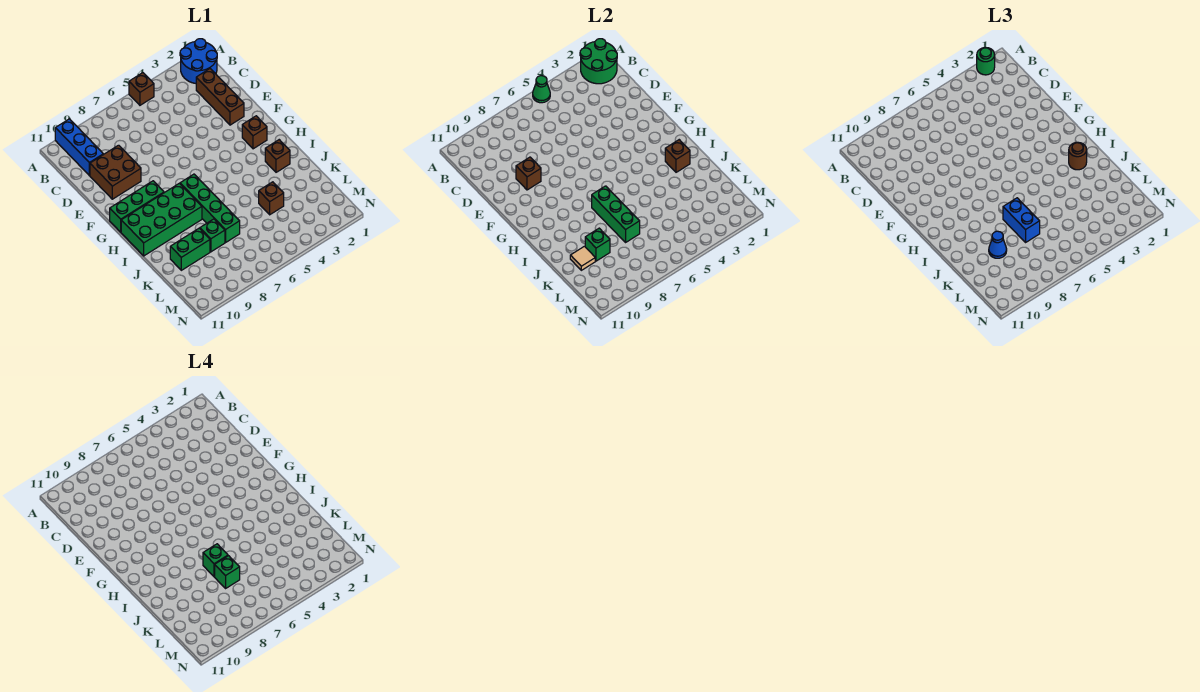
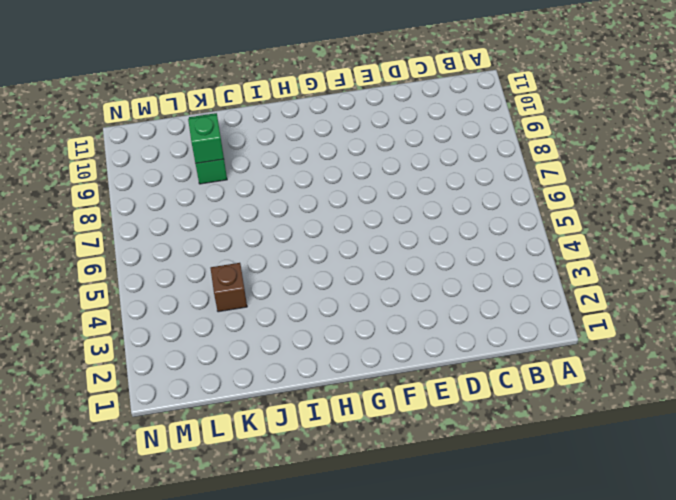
none -> blue round brick A1:B2 level 1
none -> brown brick A5 level 1
none -> blue brick A10:C10 level 1

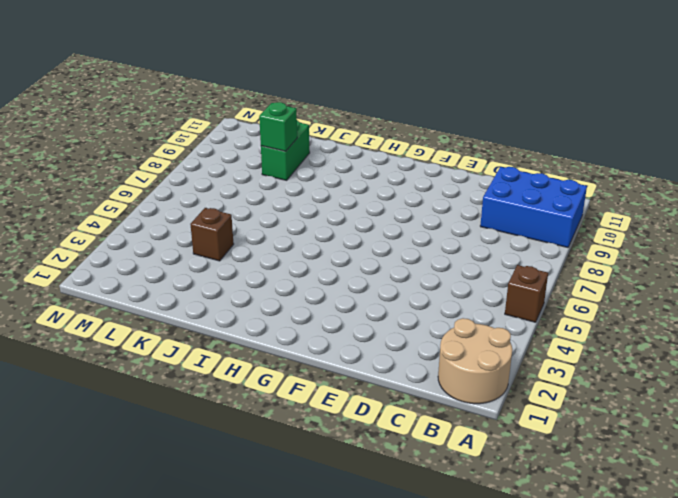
tan round brick A1:B2 level 1 -> blue round brick A1:B2 level 1
blue brick A9:C10 level 1 -> blue brick A10:C10 level 1
none -> brown brick C2:E2 level 1
none -> brown brick D9:E10 level 1
none -> brown brick G2 level 1

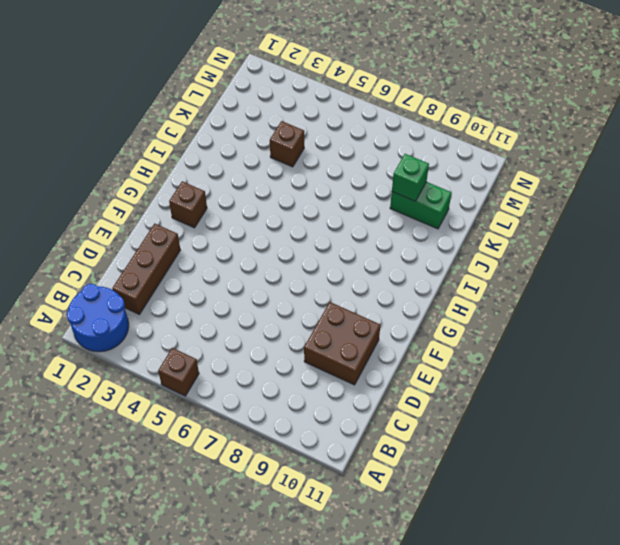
none -> blue brick A10:C10 level 1
none -> green brick G9:G11 level 1
none -> green brick H7:K7 level 1

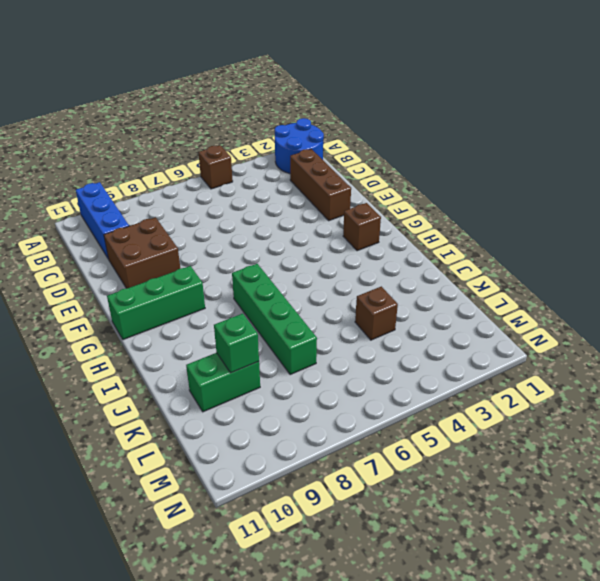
none -> green brick H8:I11 level 1
none -> brown brick I2 level 1
none -> green brick K8 level 1

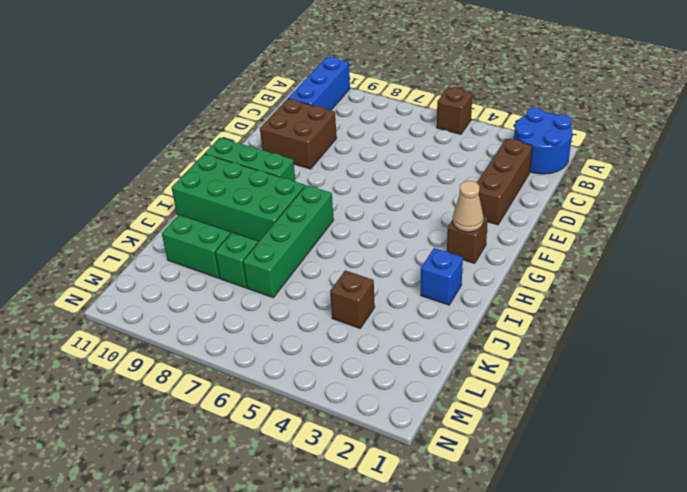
tan cone G2 level 2 -> none
blue brick I2 level 1 -> brown brick I2 level 1
none -> green round brick A1:B2 level 2
none -> green cone A5 level 2
none -> brown brick E9 level 2

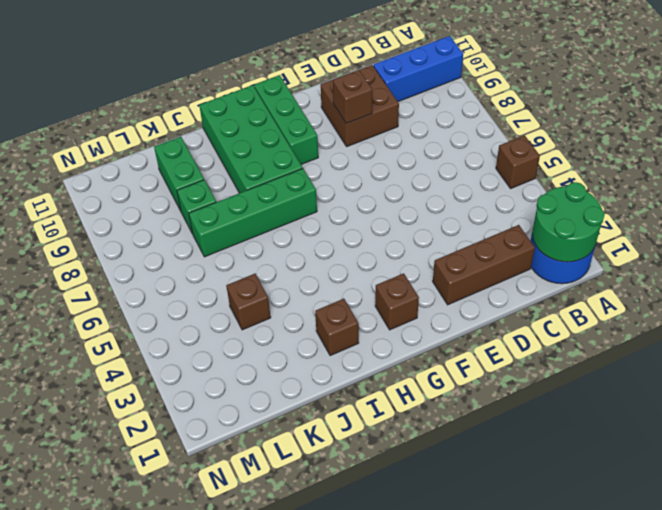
none -> green cone A5 level 2
none -> brown brick I2 level 2
none -> green brick I7:K7 level 2

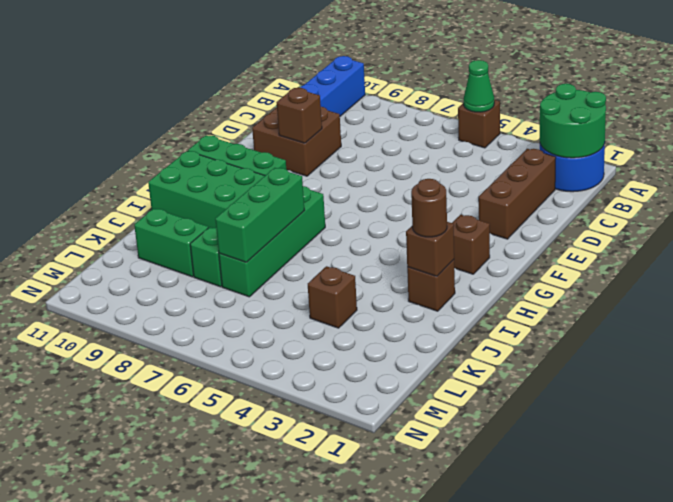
none -> green brick K9 level 2
none -> tan tile K10 level 2
none -> green round brick A2 level 3

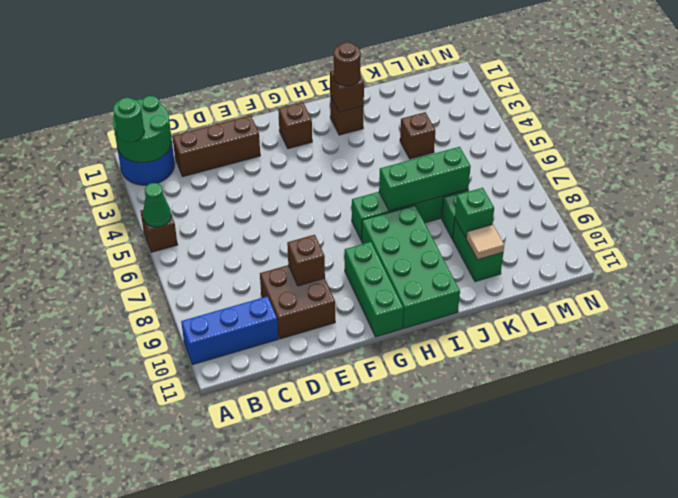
none -> blue brick J7:K7 level 3
none -> blue cone K9 level 3
none -> green brick J7 level 4

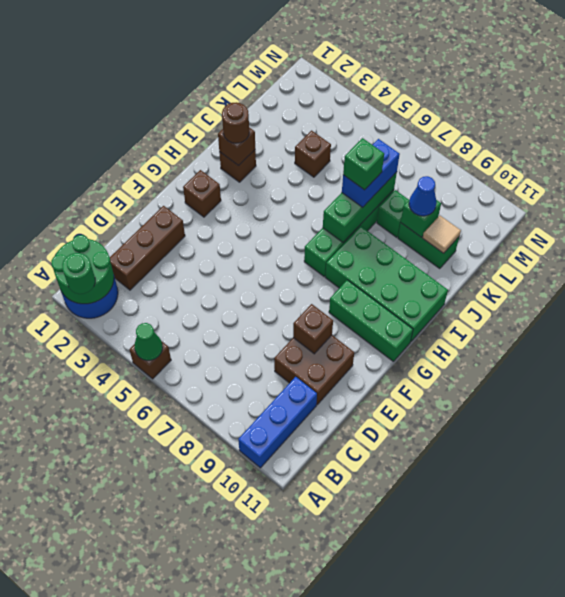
none -> green brick K7 level 4

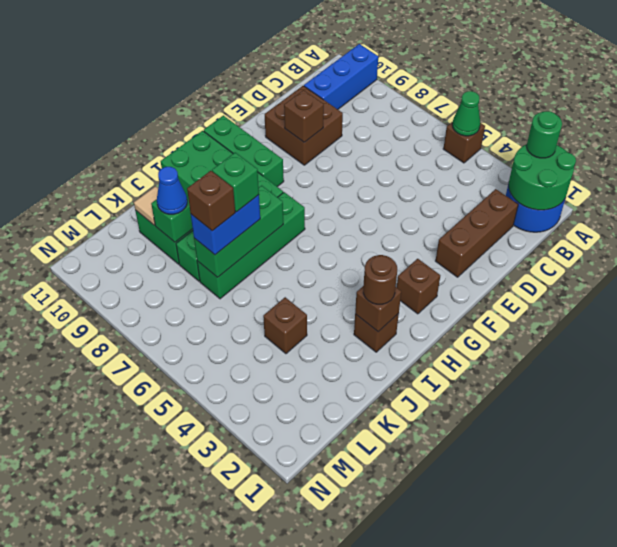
brown brick K7 level 4 -> green brick K7 level 4

